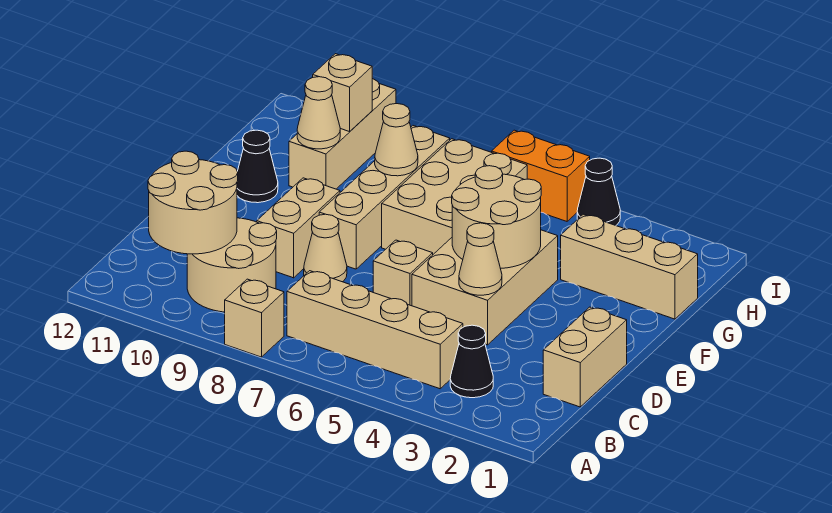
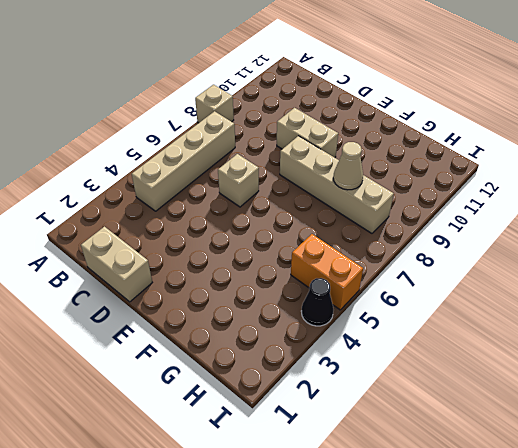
orange brick H5:I5 level 1 -> orange brick I5:I6 level 1
none -> black cone B3 level 1
none -> tan round brick B9:C10 level 1
none -> tan brick D4:F5 level 1

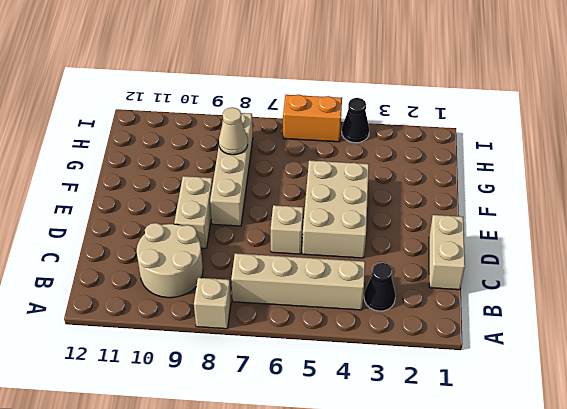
none -> tan cone D8 level 1
none -> tan brick F6:H7 level 1
none -> black cone F11 level 1

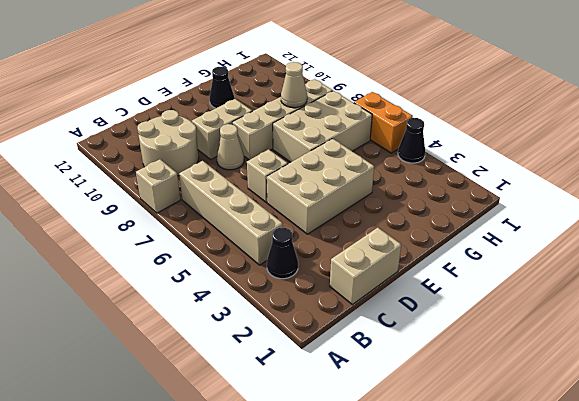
none -> tan brick G1:G3 level 1
none -> tan brick G10:I10 level 1
none -> tan round brick B10:C11 level 2

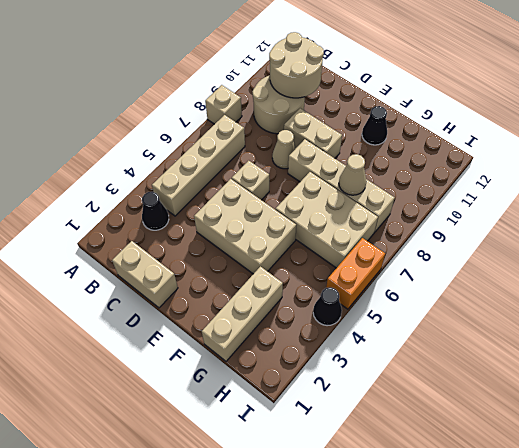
none -> tan brick G10:I10 level 1
none -> tan cone D4 level 2
none -> tan round brick E4:F5 level 2

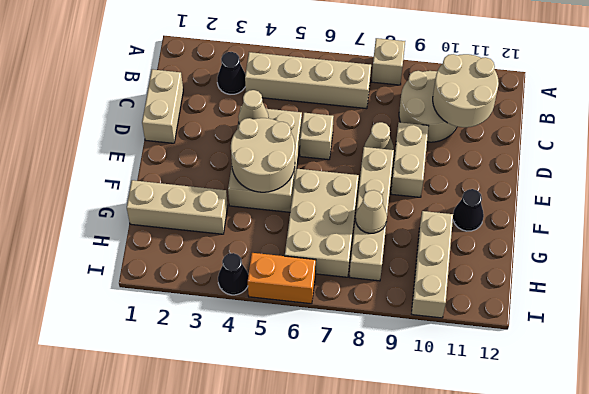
none -> tan cone G10 level 2
none -> tan brick H10 level 2

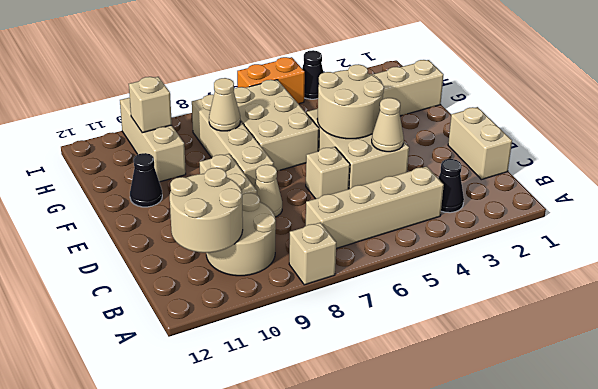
none -> tan cone G10 level 2

